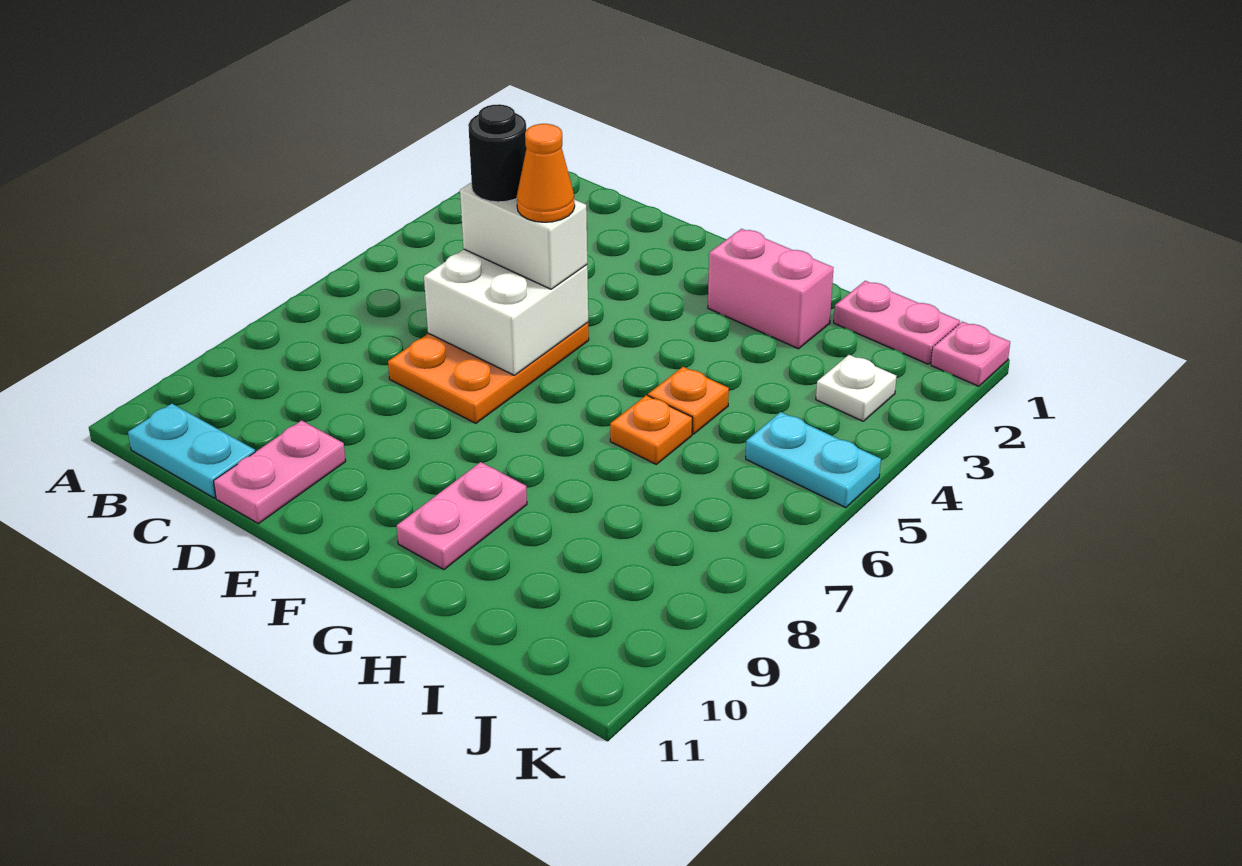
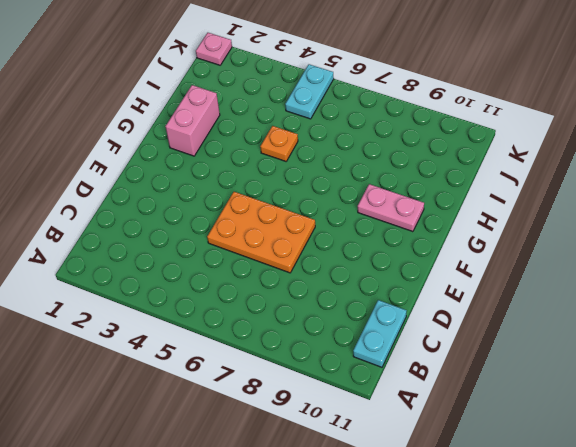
none -> pink plate D10:D11 level 1
none -> orange plate H6 level 1
none -> pink plate I1:J1 level 1

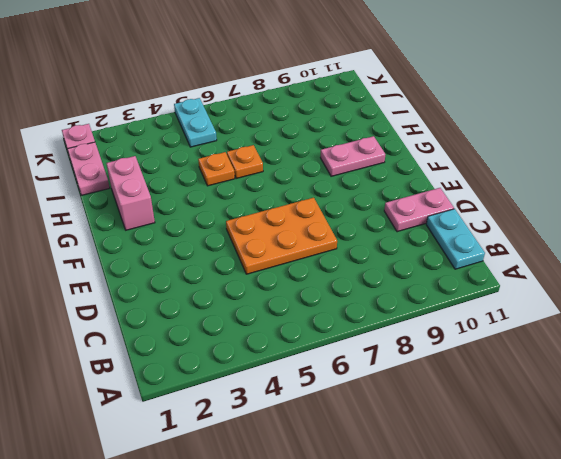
none -> white plate J3 level 1
none -> white brick D5:E6 level 2
none -> white brick D5:E5 level 3

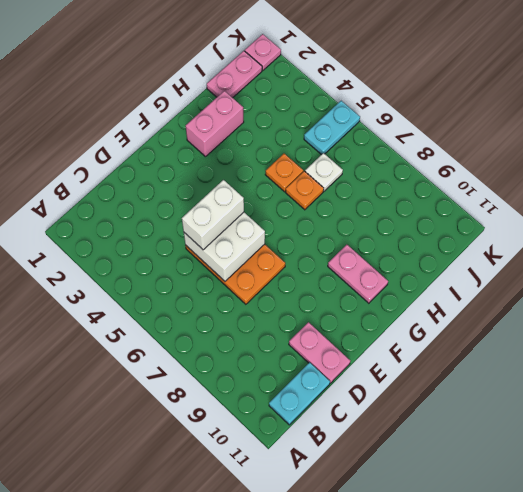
white plate I6 level 1 -> white plate J3 level 1
none -> black round brick D5 level 4
none -> orange cone E5 level 4

